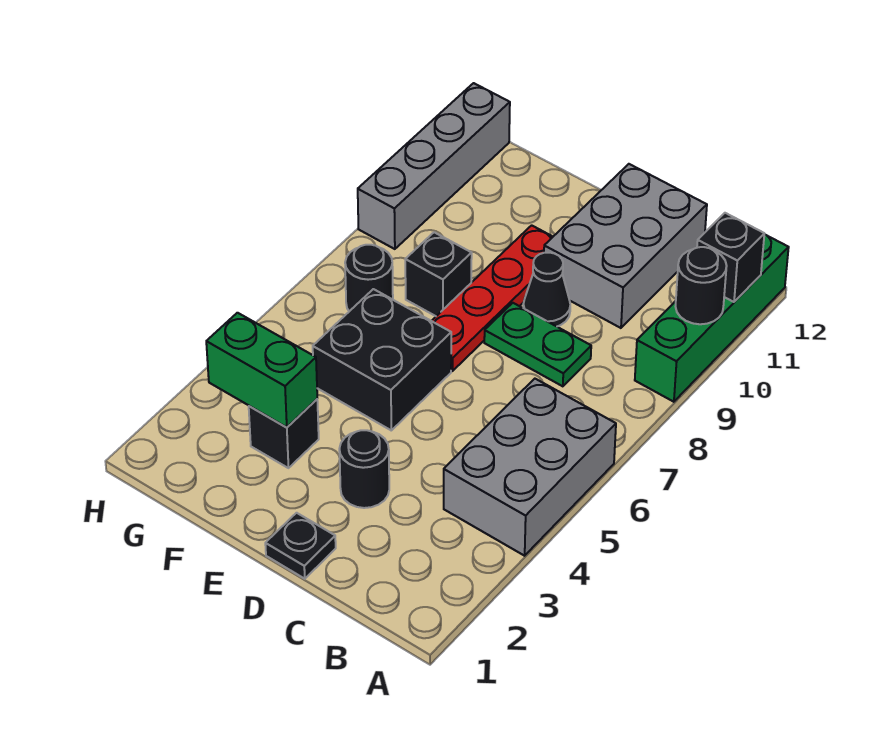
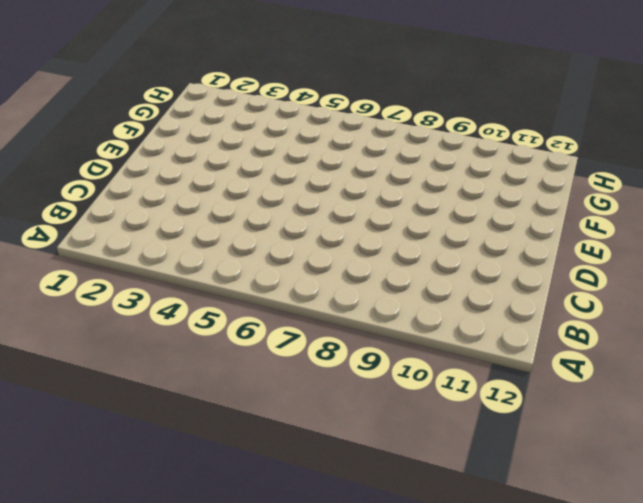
none -> grey brick A4:B6 level 1
none -> green brick A9:A12 level 1
none -> green plate C8:D8 level 1

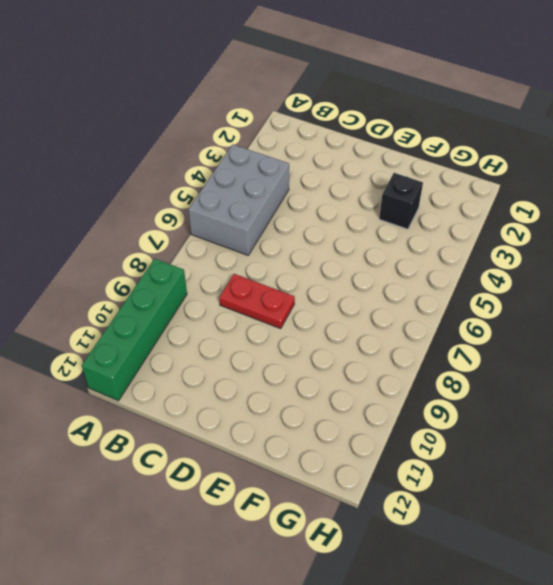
red plate C8:D8 level 1 -> green plate C8:D8 level 1
none -> grey brick C10:D12 level 1
none -> black plate D1 level 1
none -> black round brick D3 level 1

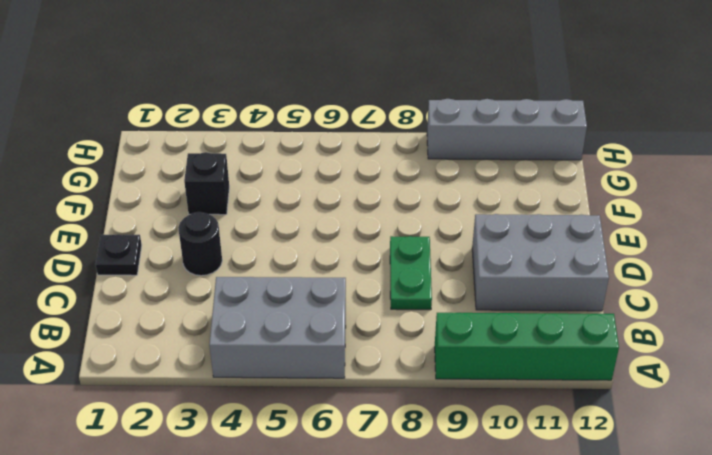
none -> black cone D9 level 1
none -> black brick E5:F6 level 1
none -> red plate E7:E10 level 1

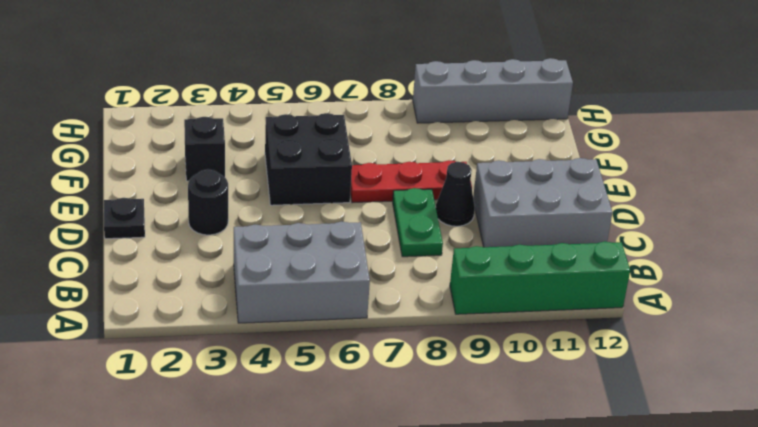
red plate E7:E9 level 1 -> red plate E7:E10 level 1
none -> black brick F8 level 1
none -> black round brick G7 level 1
none -> black round brick A10 level 2

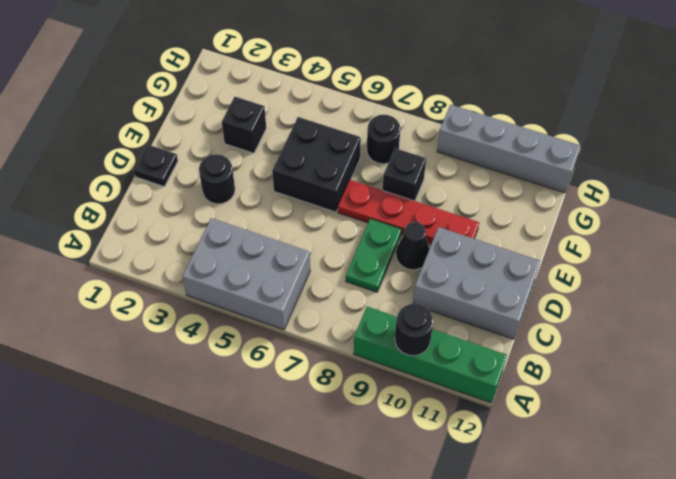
none -> black brick A11 level 2
none -> green brick F3:G3 level 2

